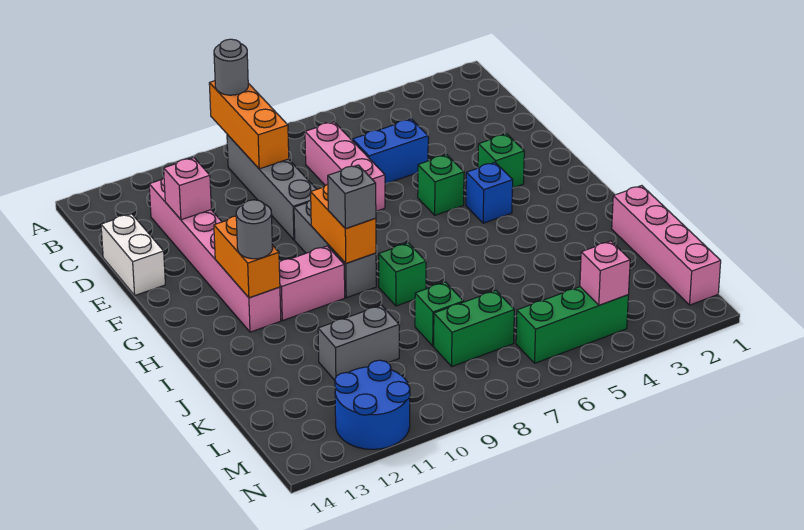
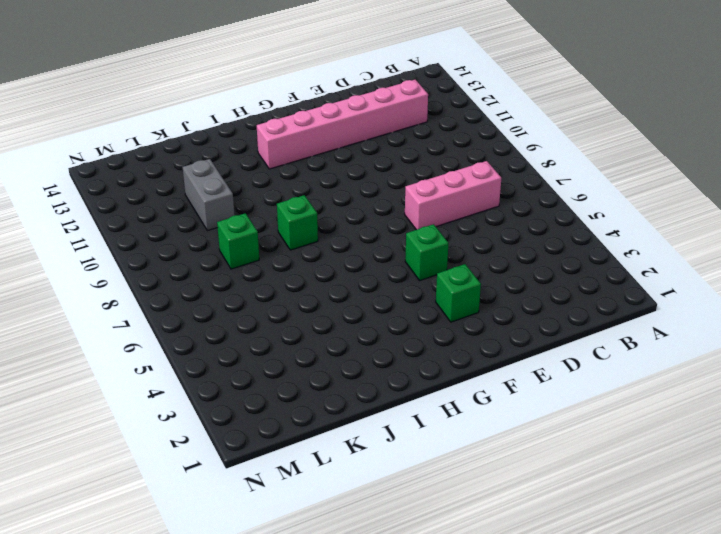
none -> grey brick B9:E9 level 1
none -> blue brick D5:D6 level 1
none -> white brick D14:E14 level 1

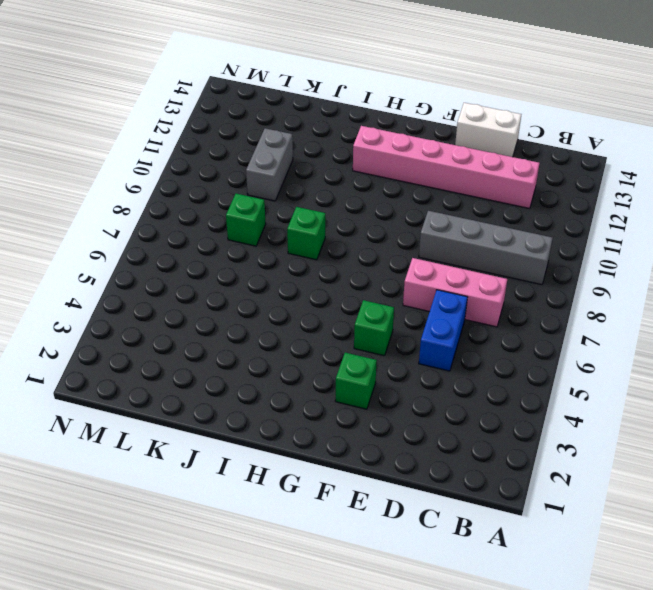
none -> grey brick F9:H9 level 1
none -> blue brick G4 level 1
none -> pink brick H10:H11 level 1

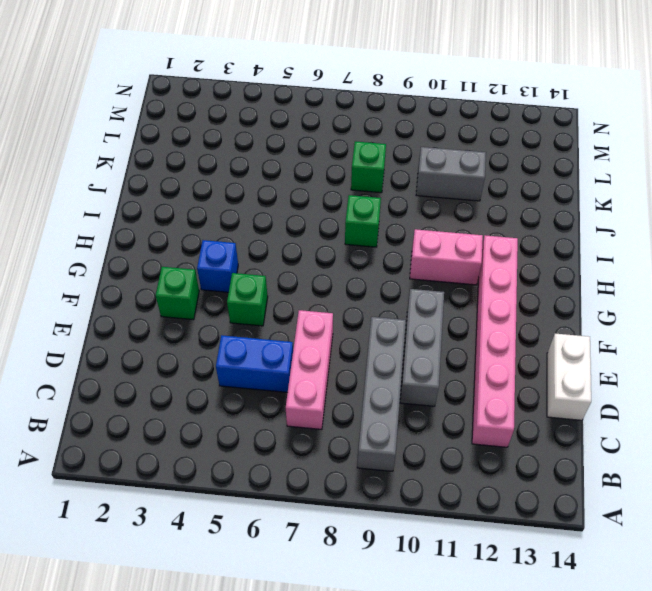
grey brick D10:F10 level 1 -> grey brick F9:H9 level 1
none -> pink brick J1:M1 level 1
none -> green brick L7:L8 level 1
none -> green brick M4:M6 level 1

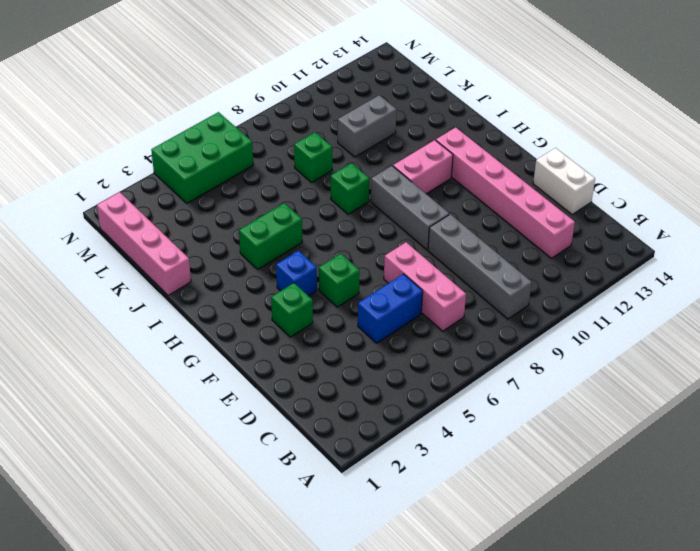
green brick I4:I5 level 1 -> green brick L7:L8 level 1
green brick M4:N6 level 1 -> green brick M4:M6 level 1
none -> blue round brick M11:N12 level 1
none -> orange brick A9:C9 level 2
none -> pink brick D12 level 2

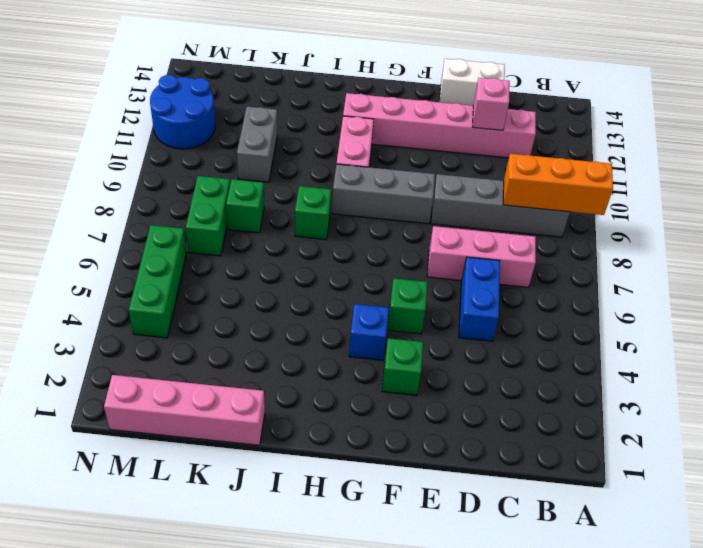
none -> orange brick G9:H9 level 2
none -> orange brick G12:H12 level 2
none -> pink brick M4 level 2

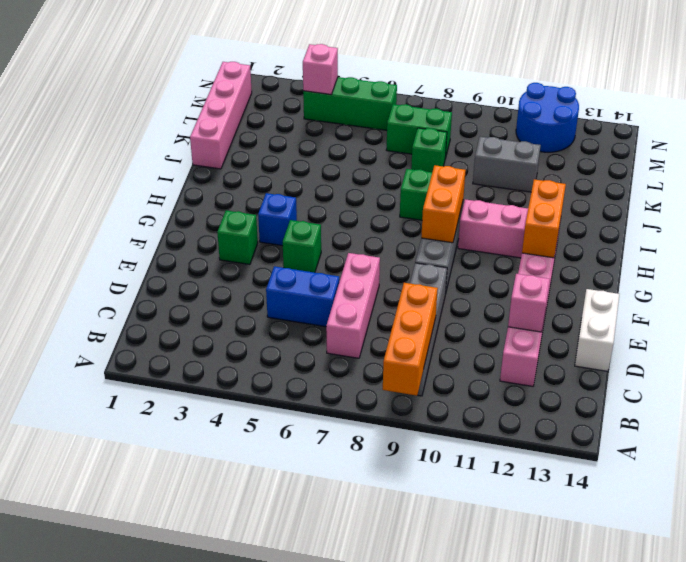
none -> grey round brick A9 level 3
none -> grey brick H9 level 3
none -> grey round brick H12 level 3

